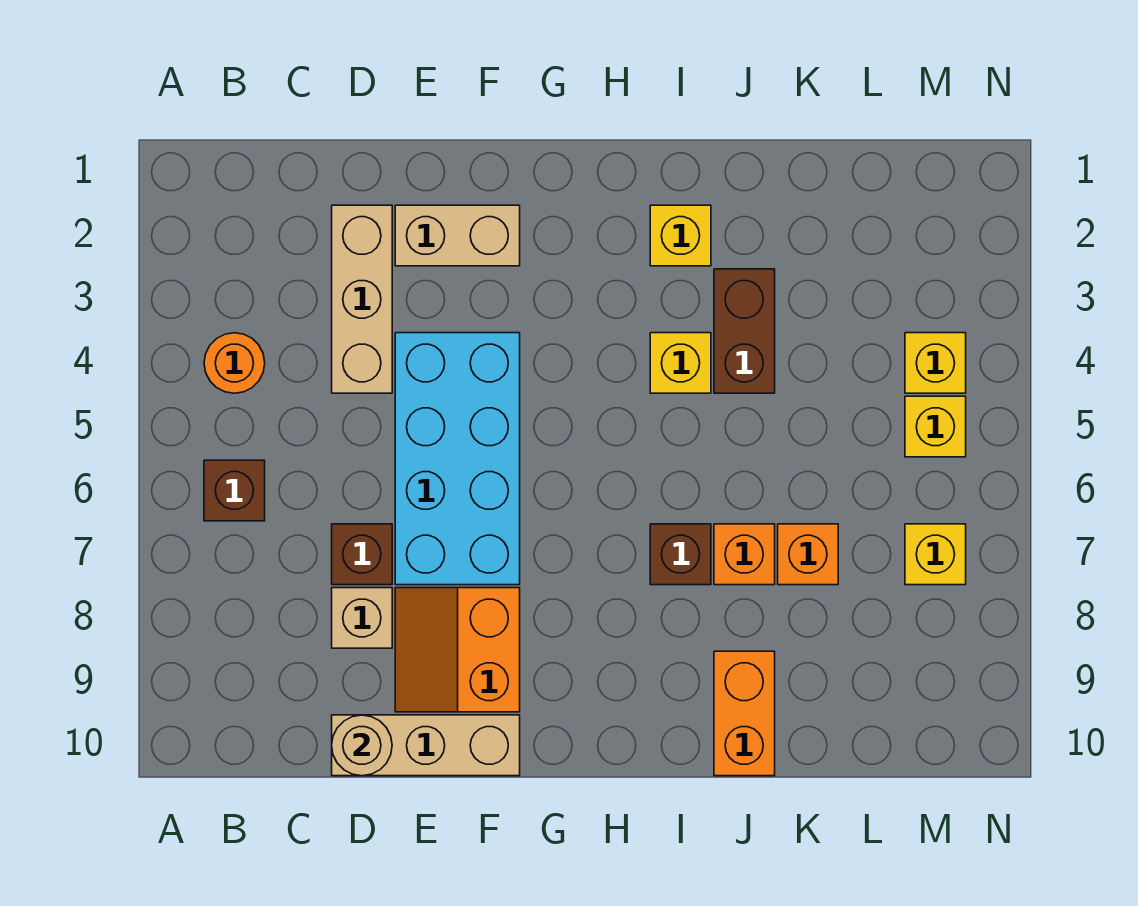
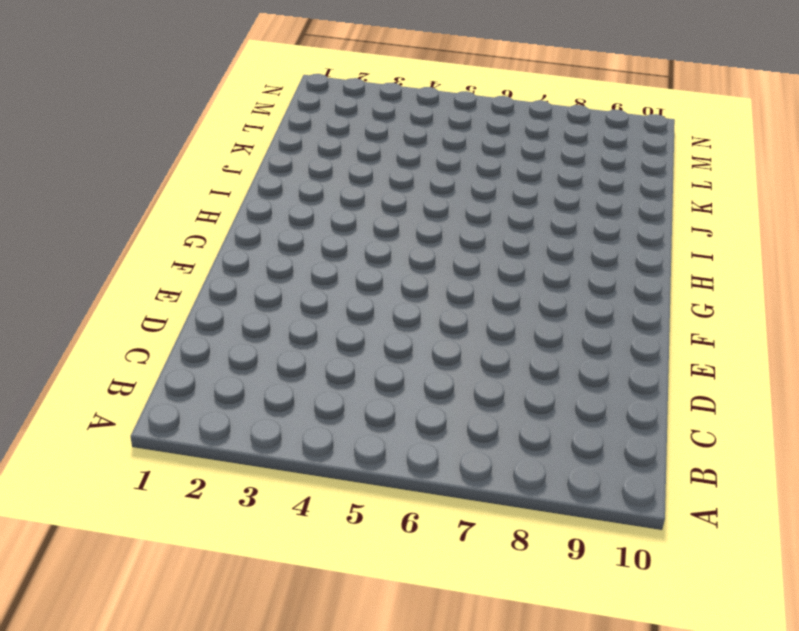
none -> orange round brick B4 level 1
none -> brown brick B6 level 1
none -> tan brick D2:D4 level 1

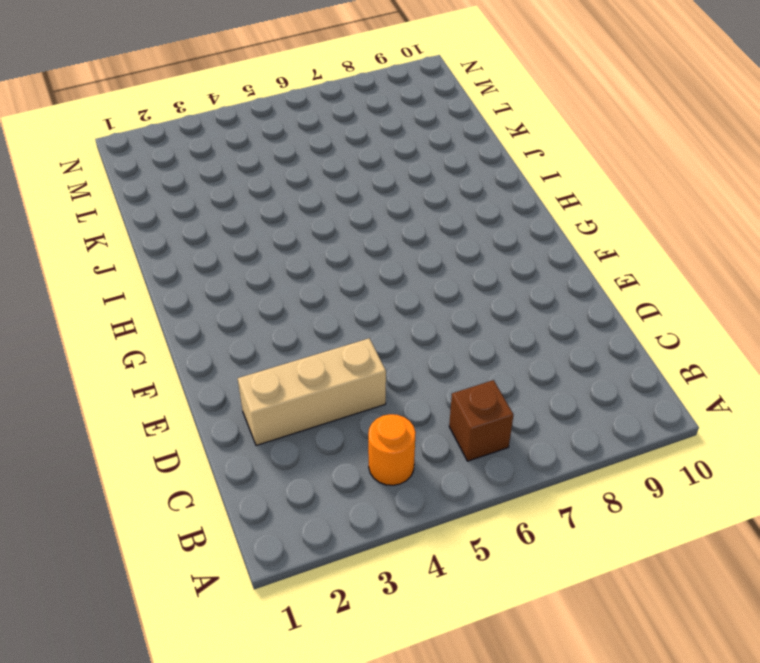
none -> brown brick D7 level 1
none -> tan brick D8 level 1
none -> tan brick D10:F10 level 1

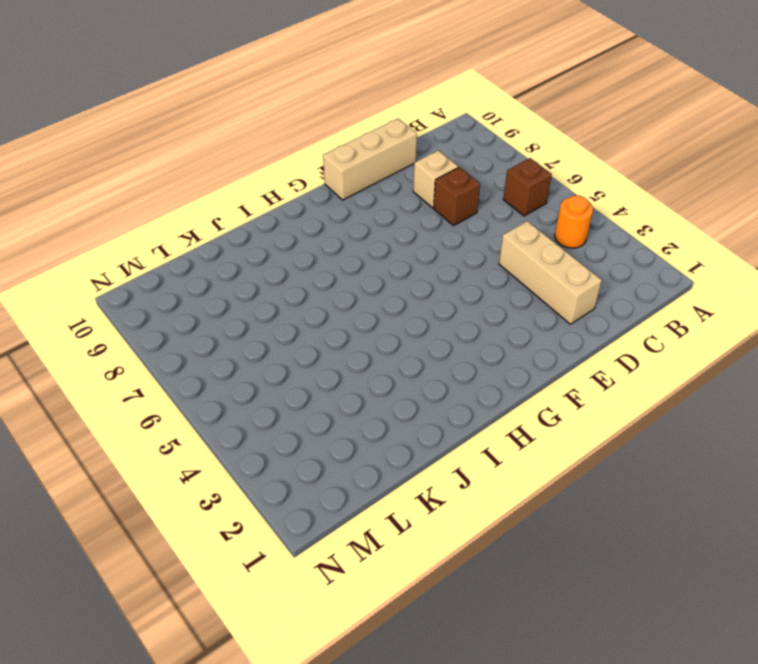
none -> tan brick E2:F2 level 1
none -> cyan brick E4:F7 level 1
none -> orange slope E8:F9 level 1 top F

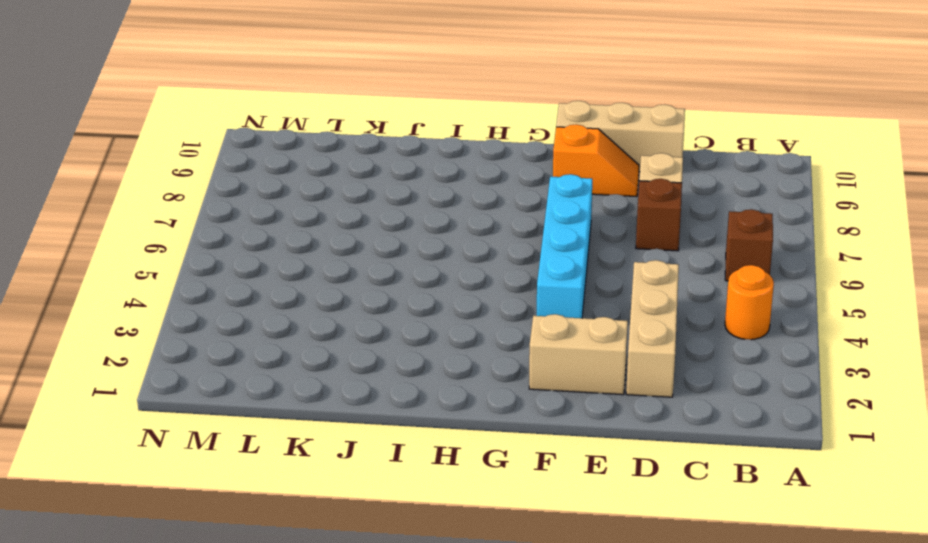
orange slope E9:F9 level 1 top F -> orange slope E8:F9 level 1 top F
cyan brick F4:F7 level 1 -> cyan brick E4:F7 level 1
none -> yellow brick I2 level 1
none -> yellow brick I4 level 1
none -> brown brick I7 level 1

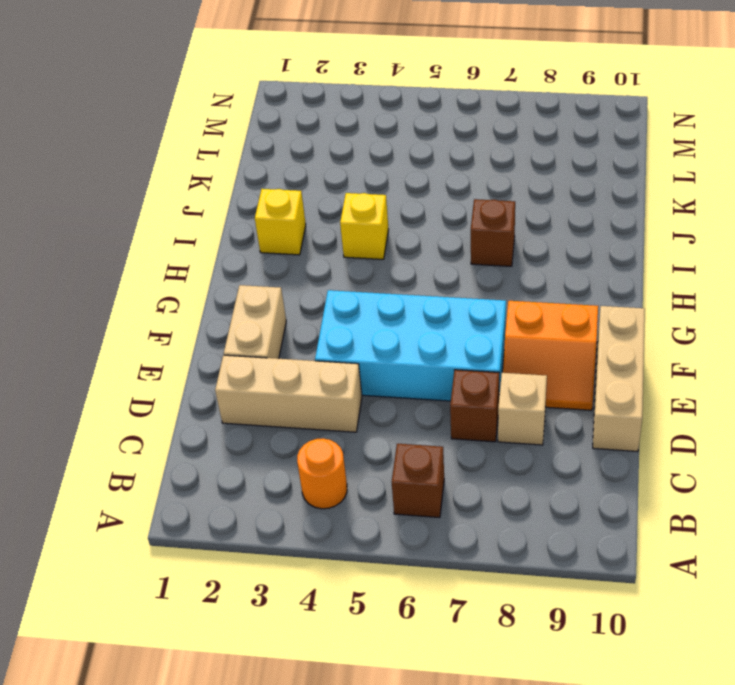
none -> brown brick J3:J4 level 1
none -> orange brick J7 level 1
none -> orange brick J9:J10 level 1

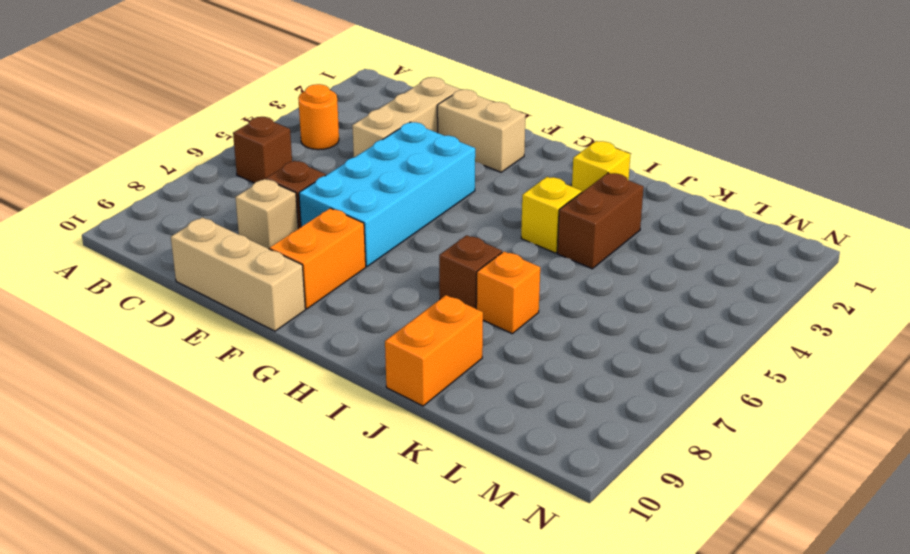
none -> orange brick K7 level 1
none -> yellow brick M4 level 1
none -> yellow brick M5 level 1

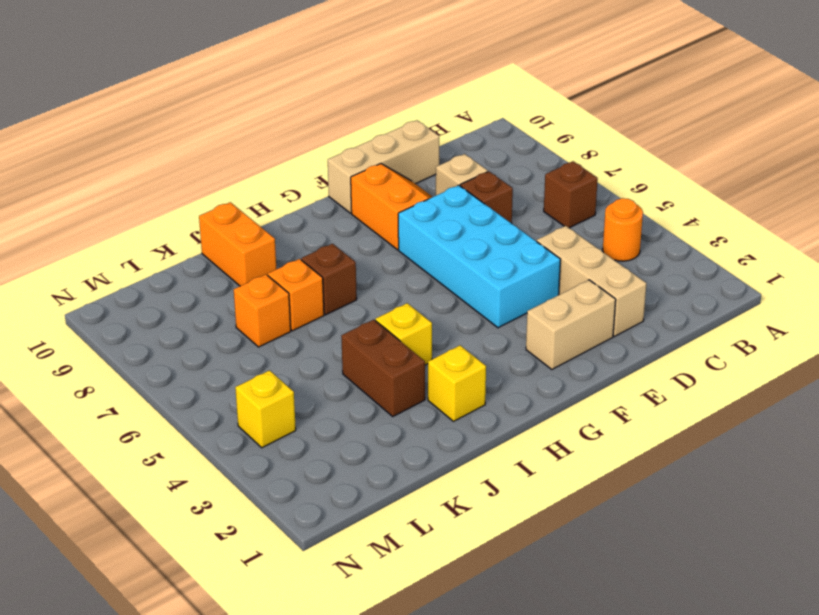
none -> yellow brick M5 level 1
none -> yellow brick M7 level 1
none -> tan round brick D10 level 2

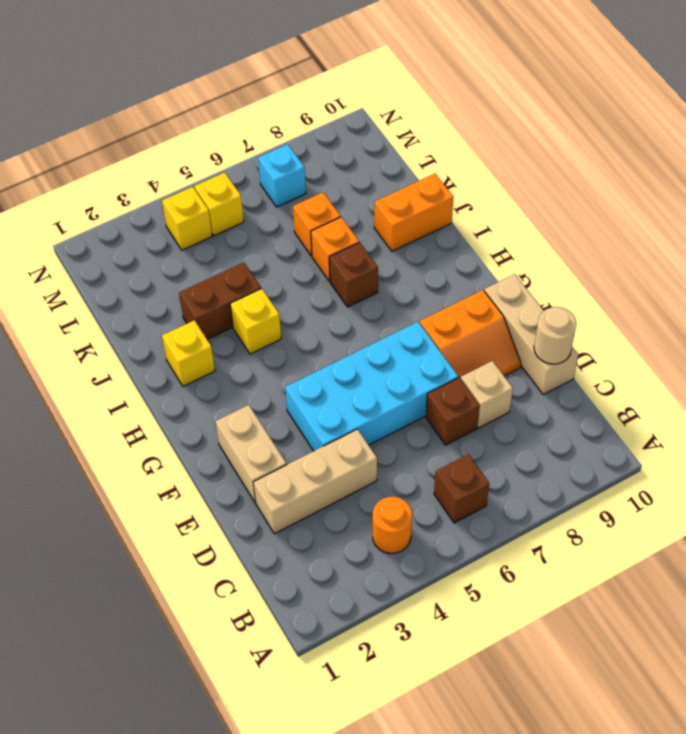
cyan brick M7 level 1 -> yellow brick M7 level 1

